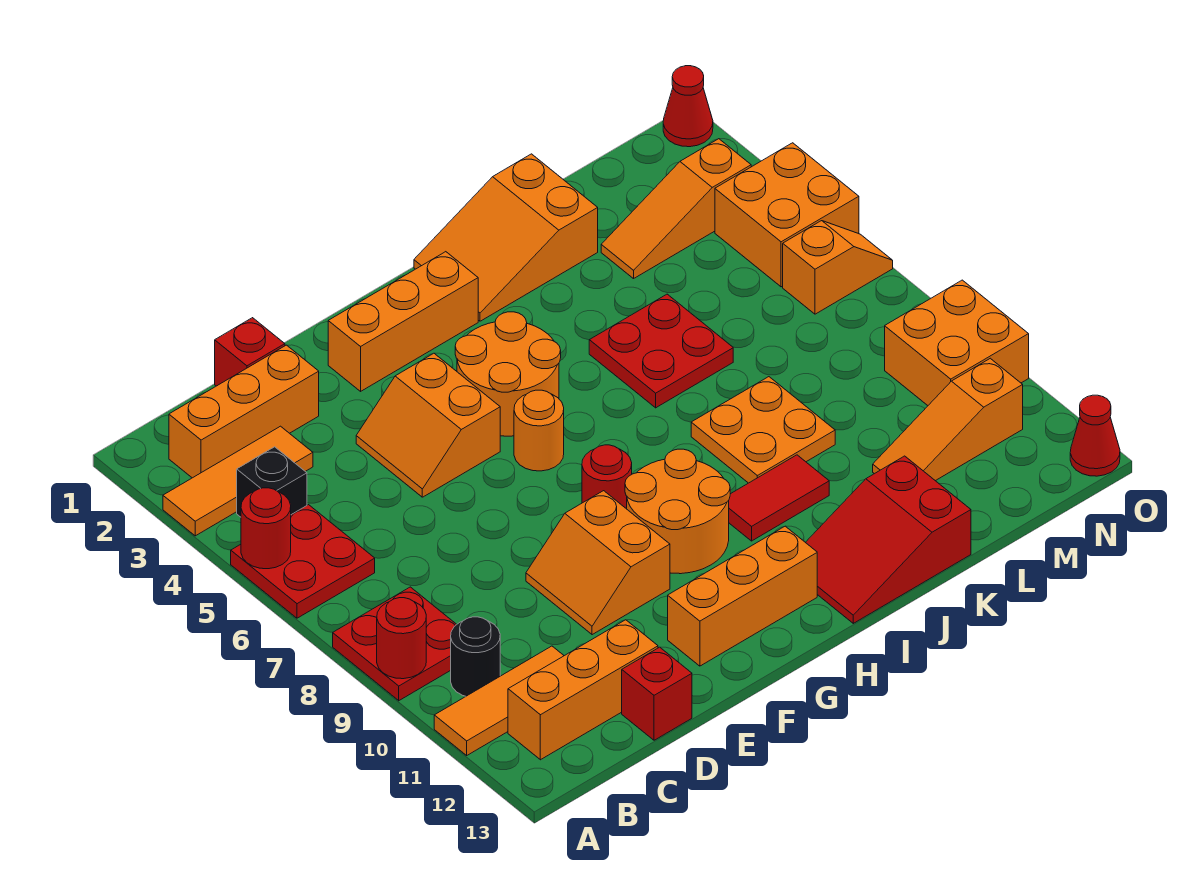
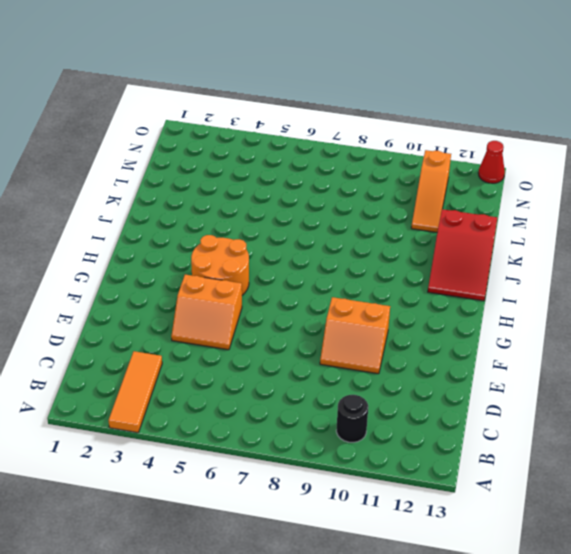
none -> red plate A5:B6 level 1
none -> red plate A8:B9 level 1
none -> orange tile A11:C11 level 1
none -> orange brick B2:D2 level 1

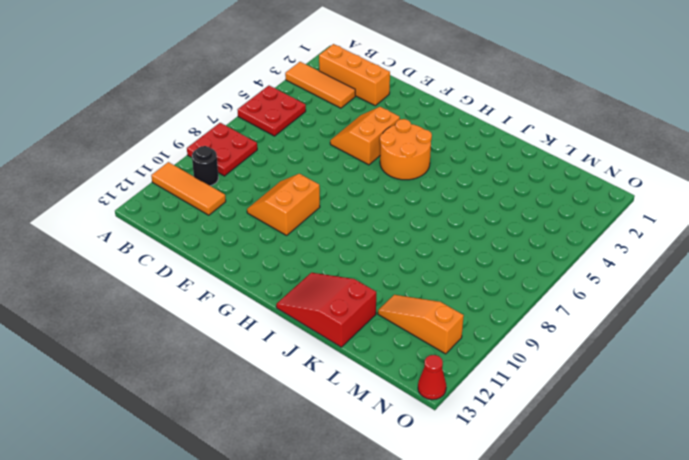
none -> black brick B4 level 1
none -> orange brick B12:D12 level 1
none -> red brick D1 level 1
none -> red brick D13 level 1

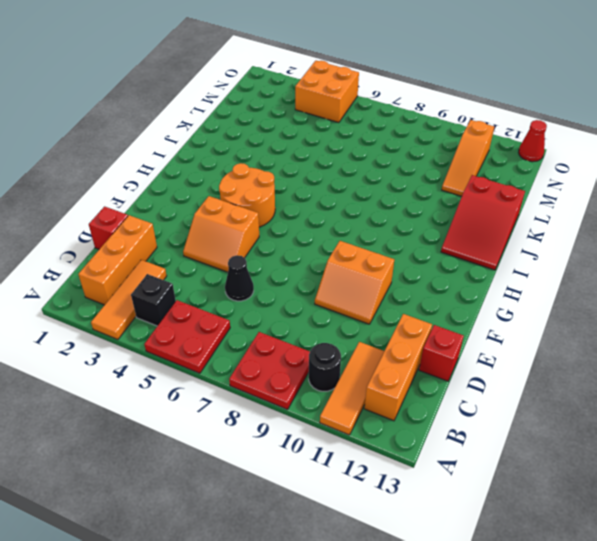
black cone D6 level 1 -> none
none -> orange brick F2:H2 level 1
none -> orange brick F12:H12 level 1
none -> orange round brick G6 level 1
none -> red round brick G8 level 1

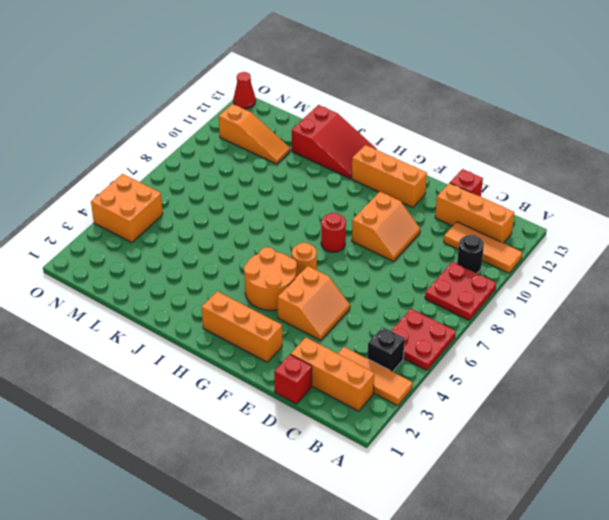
none -> orange round brick G9:H10 level 1
none -> orange slope I1:K2 level 1 top K
none -> red tile I10:J10 level 1
none -> red plate J5:K6 level 1

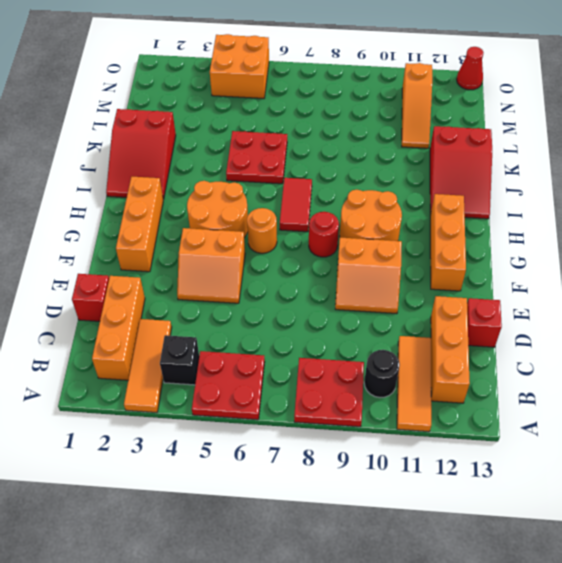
red tile H7:I7 level 1 -> red tile I10:J10 level 1
red slope I1:K2 level 1 top K -> orange slope I1:K2 level 1 top K
none -> orange plate J8:K9 level 1
none -> orange slope L3:N3 level 1 top N
none -> orange slope N6:O6 level 1 top N
none -> orange brick N9:O10 level 1

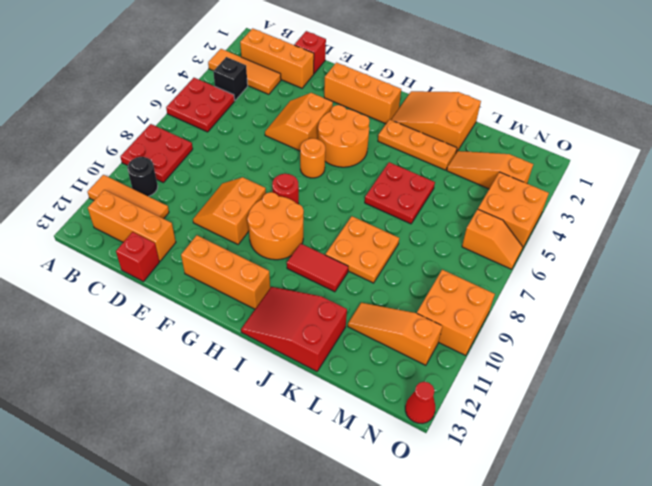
orange plate I3:K3 level 1 -> none
none -> red cone O1 level 1
none -> red round brick A5 level 2
none -> red round brick A9 level 2

